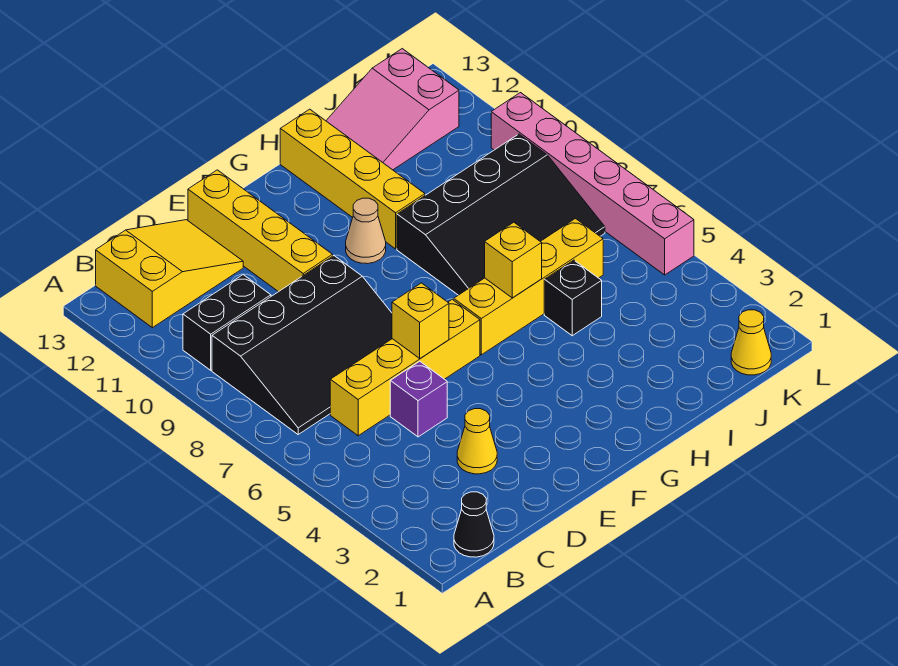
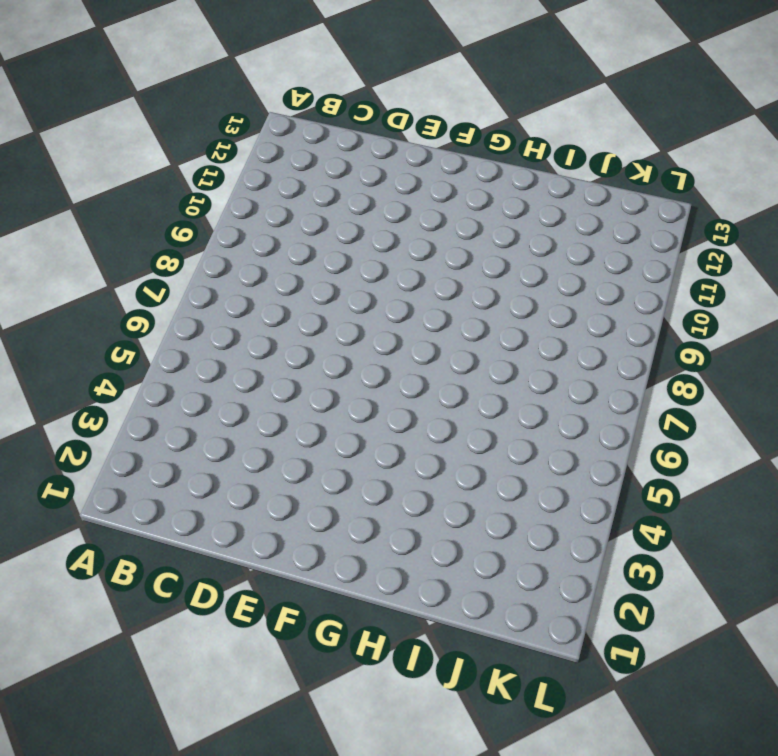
none -> black cone B1 level 1
none -> black slope B7:E9 level 1 top 9
none -> black brick B10:C10 level 1

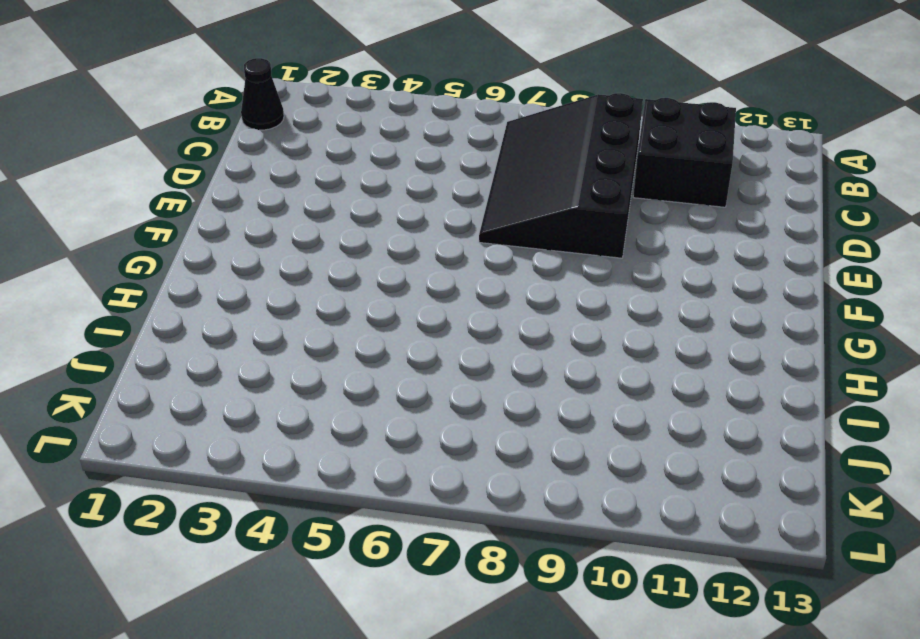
black brick B10:C11 level 1 -> black brick B10:C10 level 1
none -> yellow slope B12:D13 level 1 top B
none -> yellow brick C6:F6 level 1
none -> yellow cone D3 level 1

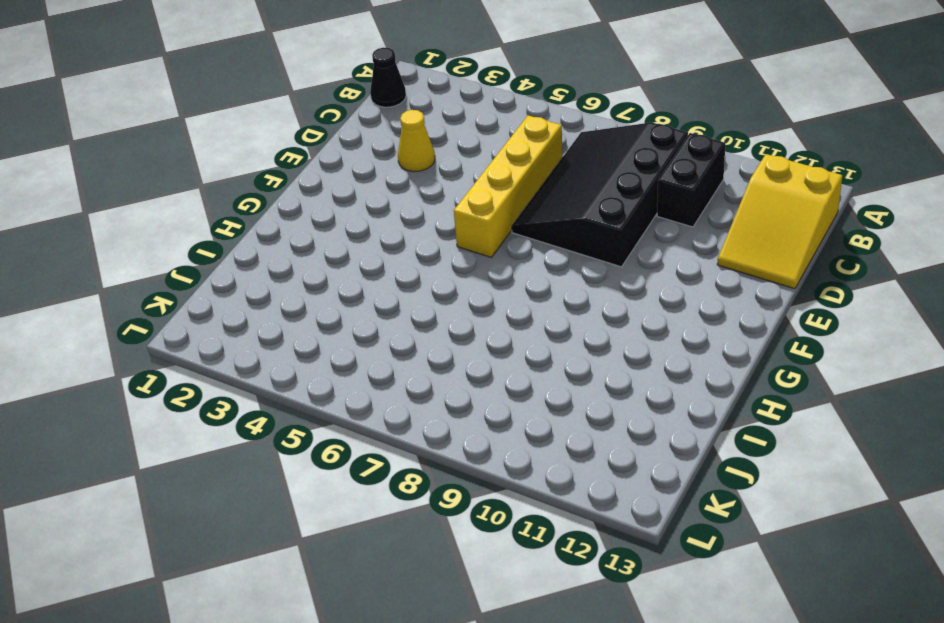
none -> purple brick D5 level 1
none -> yellow brick E10:E13 level 1
none -> yellow brick G6:J6 level 1

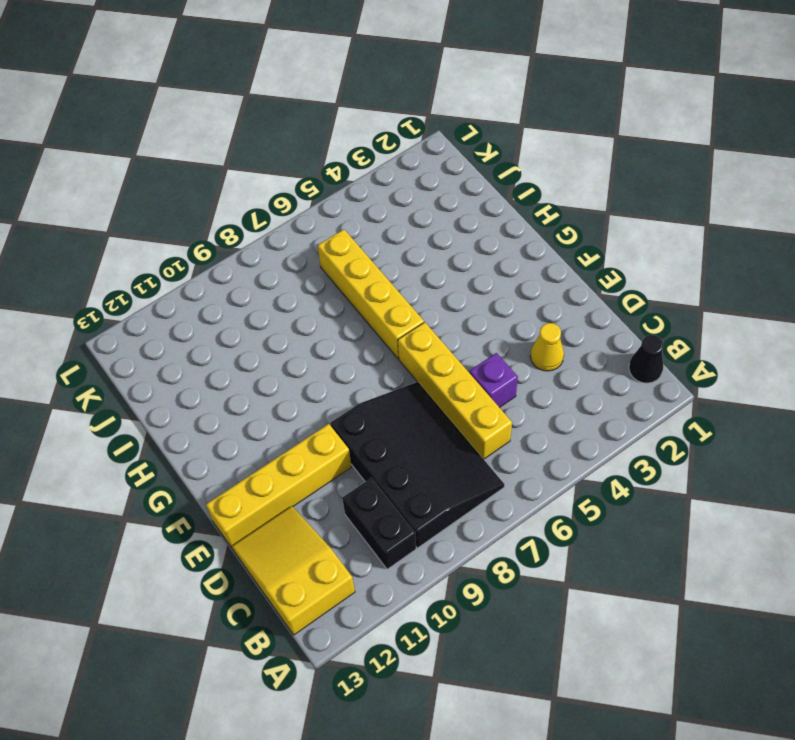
none -> tan cone G10 level 1
none -> black slope H7:K9 level 1 top 9
none -> yellow brick H10:H13 level 1

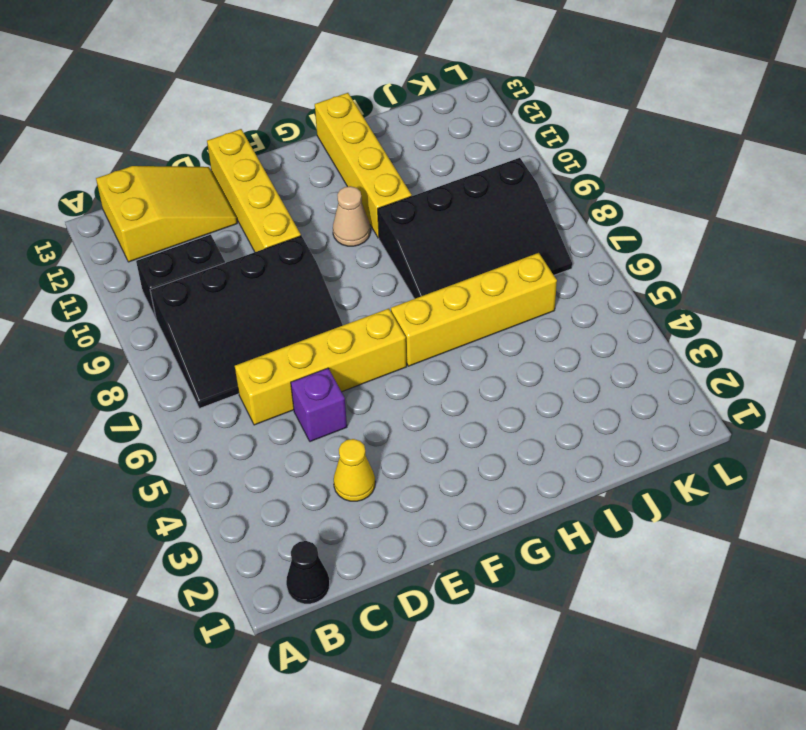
none -> black brick I5 level 1
none -> pink slope I12:K13 level 1 top K
none -> yellow cone K1 level 1

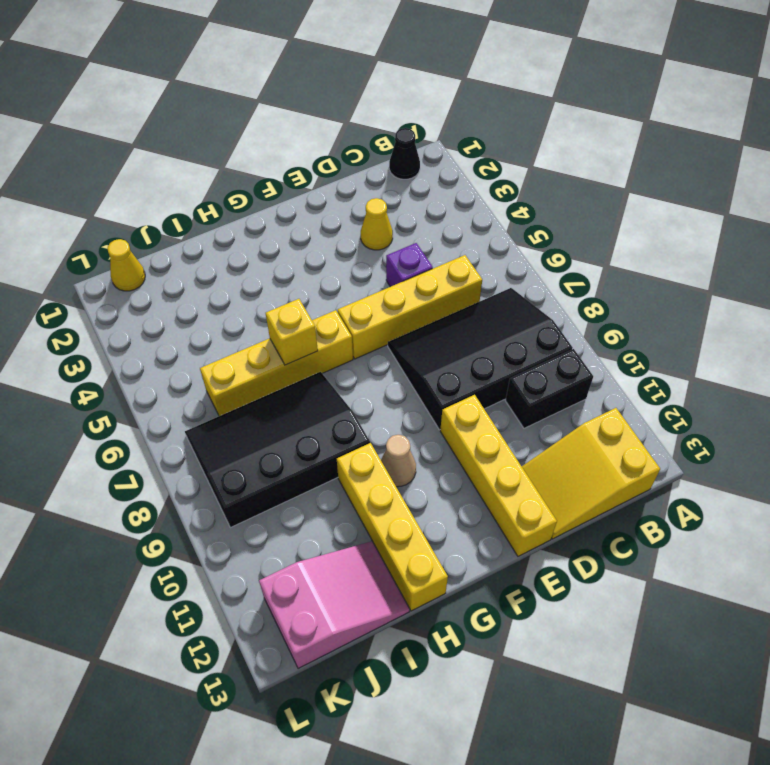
none -> black brick I5 level 1
none -> pink brick L5:L10 level 1
none -> yellow brick E6 level 2

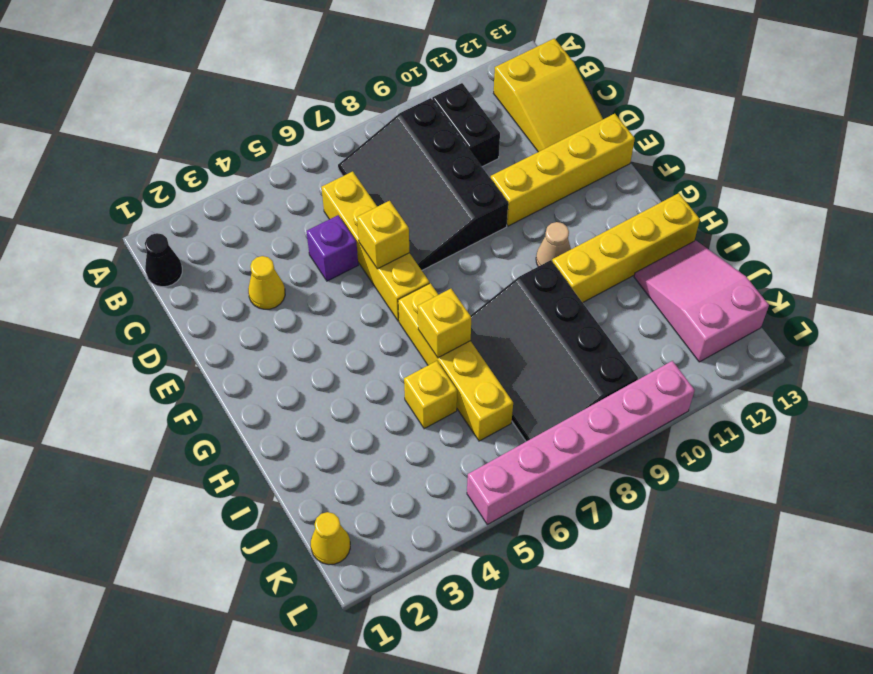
yellow brick I5 level 1 -> black brick I5 level 1

